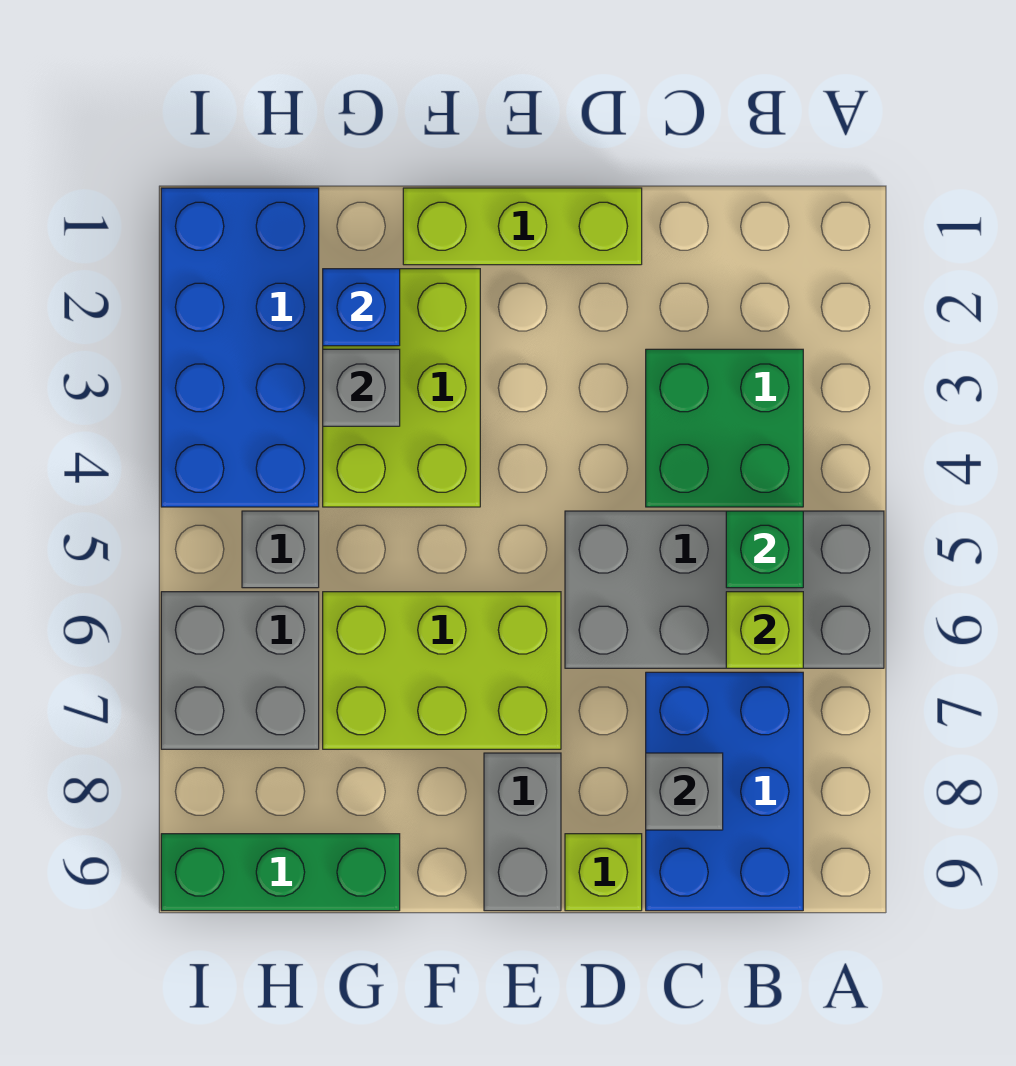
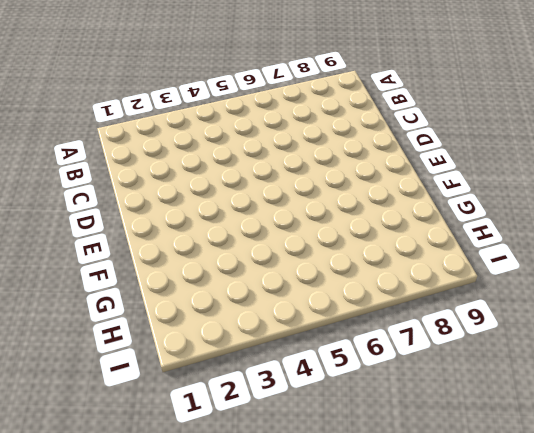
none -> grey brick A5:D6 level 1
none -> green brick B3:C4 level 1
none -> blue brick B7:C9 level 1

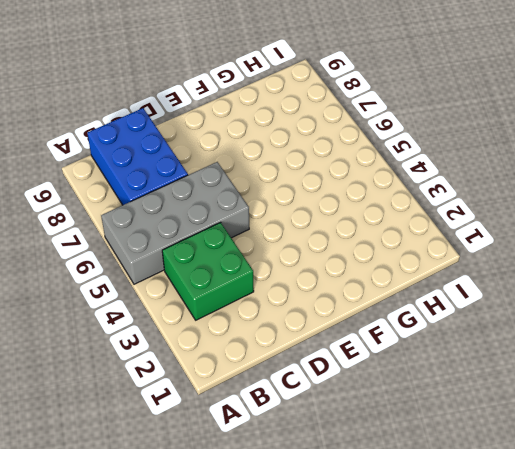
none -> lime brick D1:F1 level 1
none -> lime brick D9 level 1
none -> lime brick E6:G7 level 1

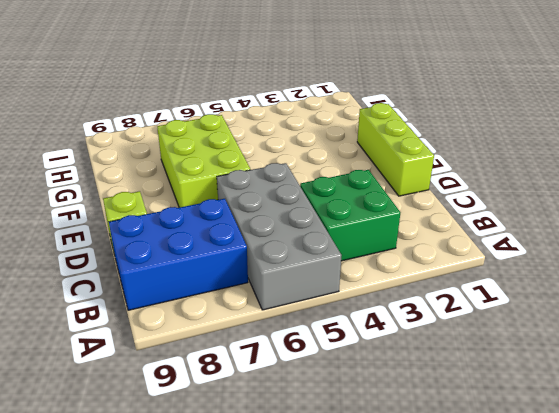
none -> grey brick E8:E9 level 1
none -> lime brick F2:G4 level 1
none -> green brick G9:I9 level 1

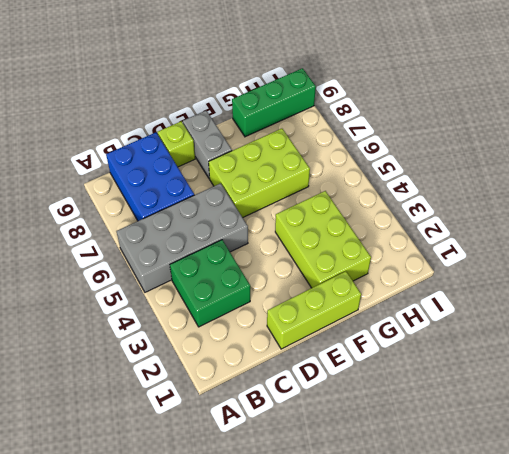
none -> blue brick H1:I4 level 1
none -> grey brick H5 level 1
none -> grey brick H6:I7 level 1

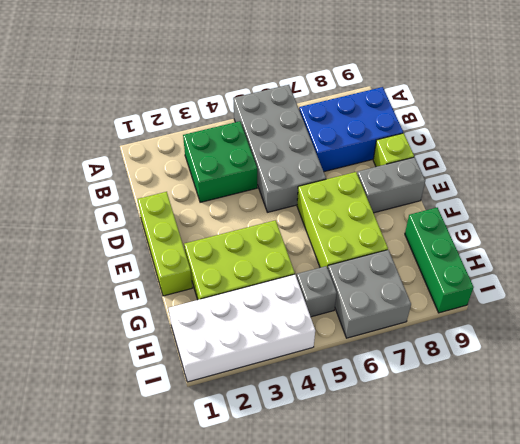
white brick H1:I4 level 1 -> blue brick H1:I4 level 1
none -> green brick B5 level 2
none -> lime brick B6 level 2
none -> grey brick C8 level 2

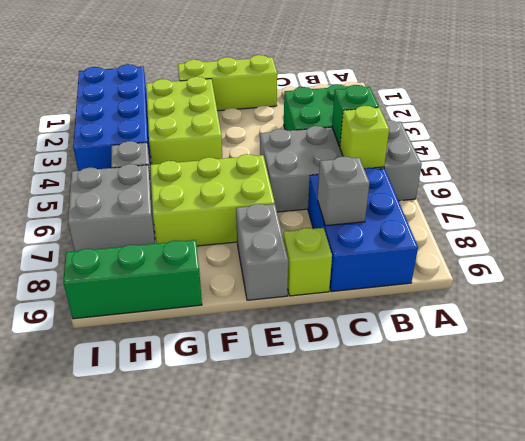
none -> blue brick G2 level 2
none -> grey brick G3 level 2

